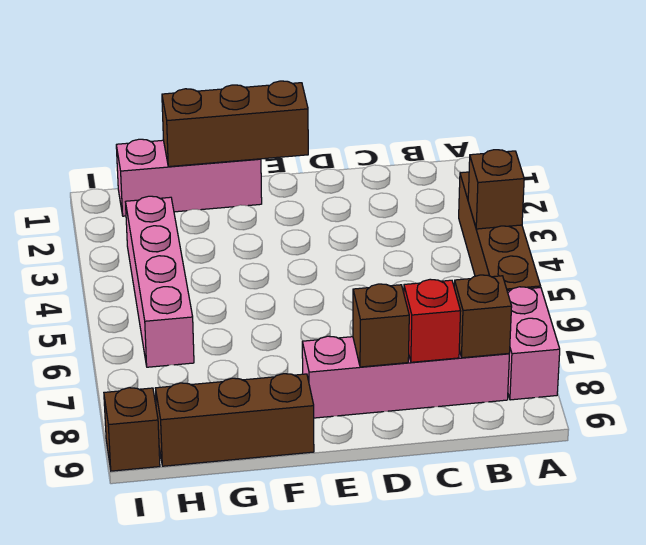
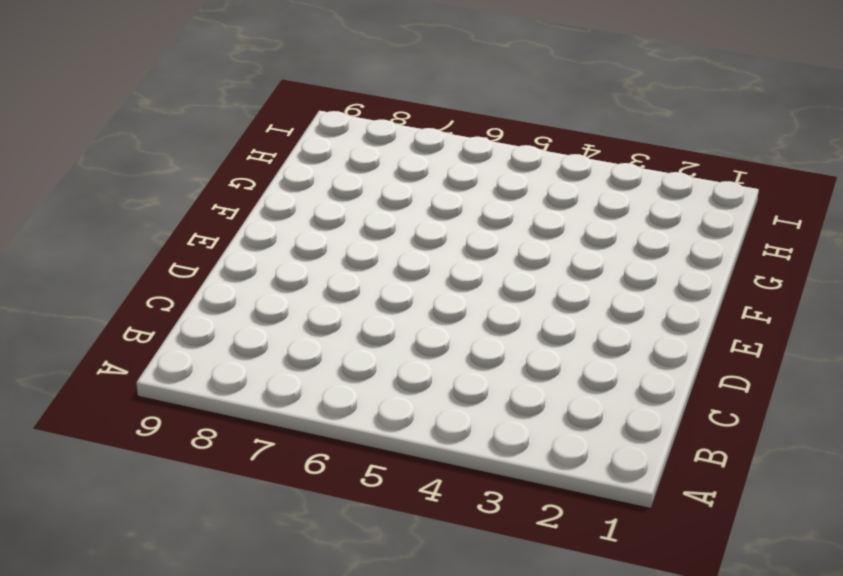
none -> brown brick A3:A6 level 1
none -> pink brick A7:A8 level 1
none -> pink brick B8:E8 level 1

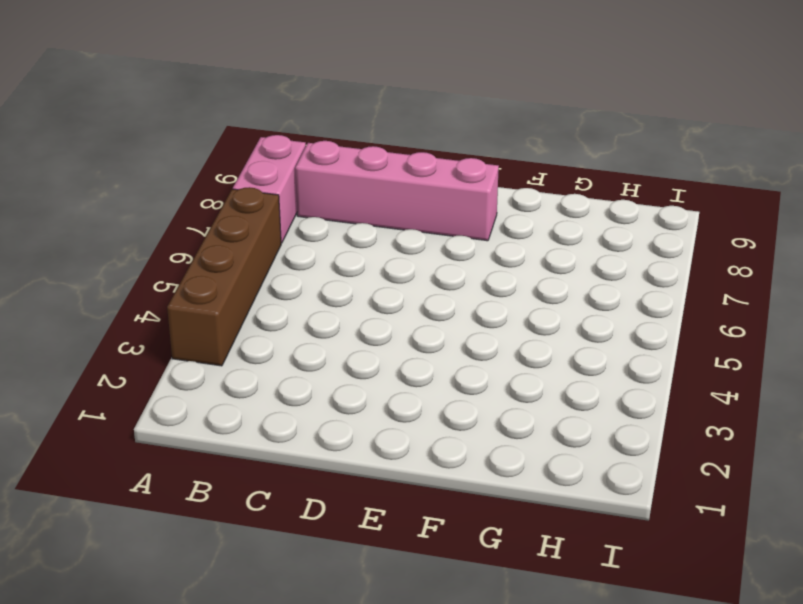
none -> pink brick F1:H1 level 1
none -> brown brick F9:H9 level 1
none -> pink brick H3:H6 level 1

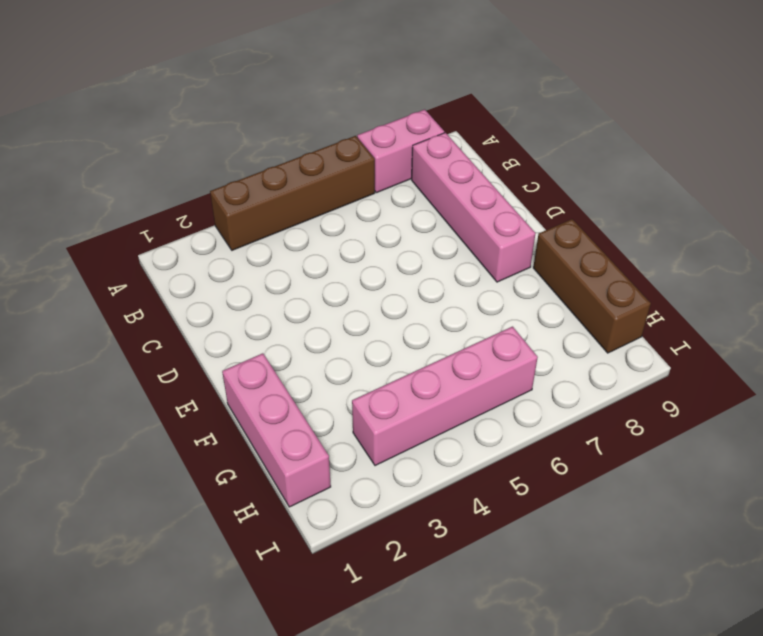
none -> brown brick I9 level 1
none -> brown brick A4 level 2
none -> brown brick B8 level 2

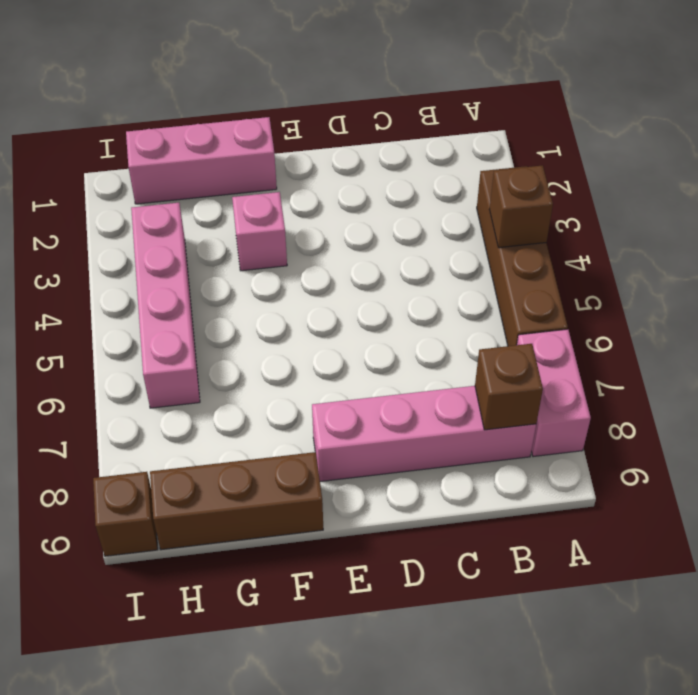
pink brick F3 level 1 -> none
none -> red brick C8 level 2
none -> brown brick D8 level 2
none -> brown brick E1:G1 level 2

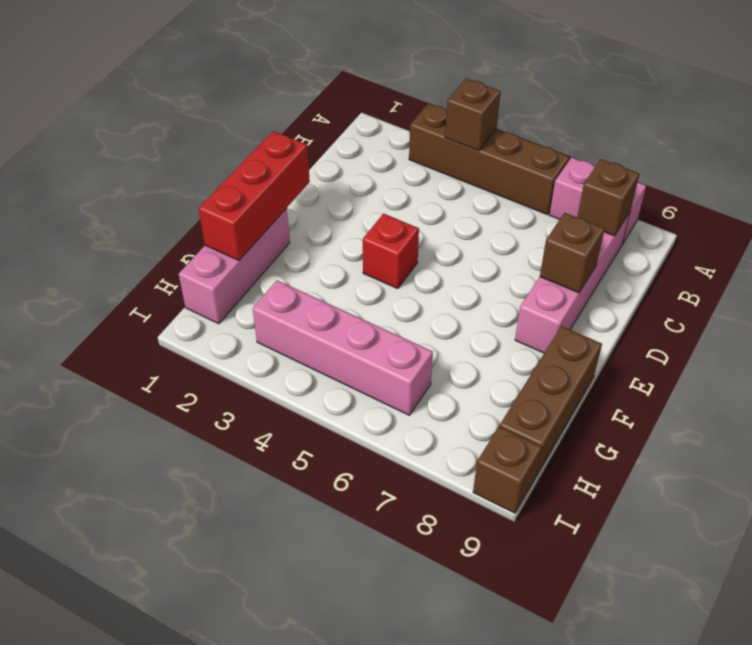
red brick E1:G1 level 2 -> brown brick E1:G1 level 2
red brick E4 level 1 -> red brick C8 level 2

